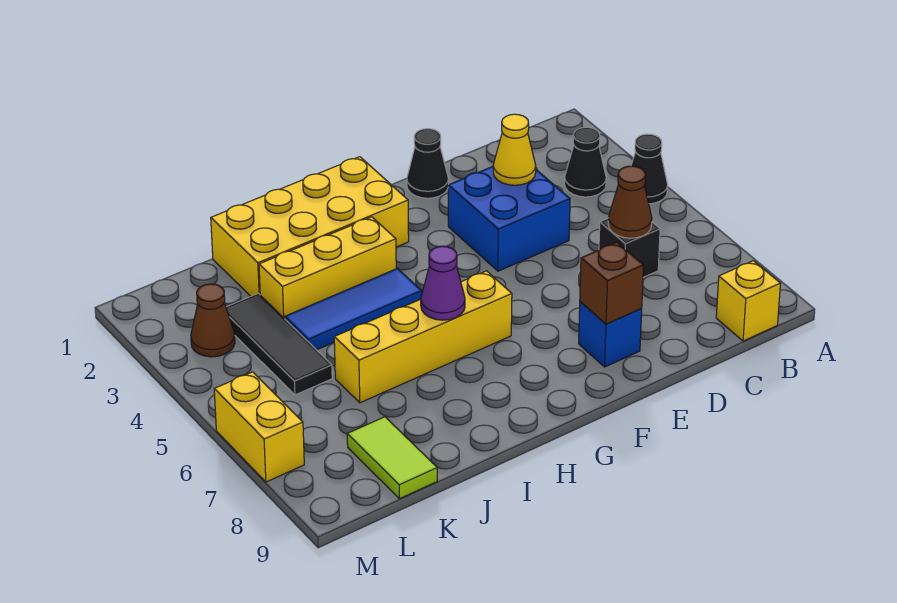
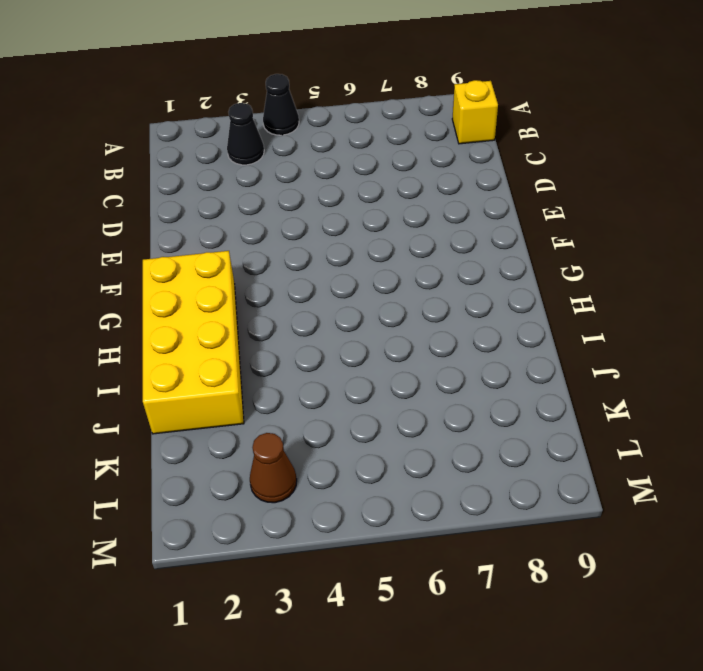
none -> black brick C6 level 1
none -> blue brick D3:E4 level 1
none -> black cone E1 level 1

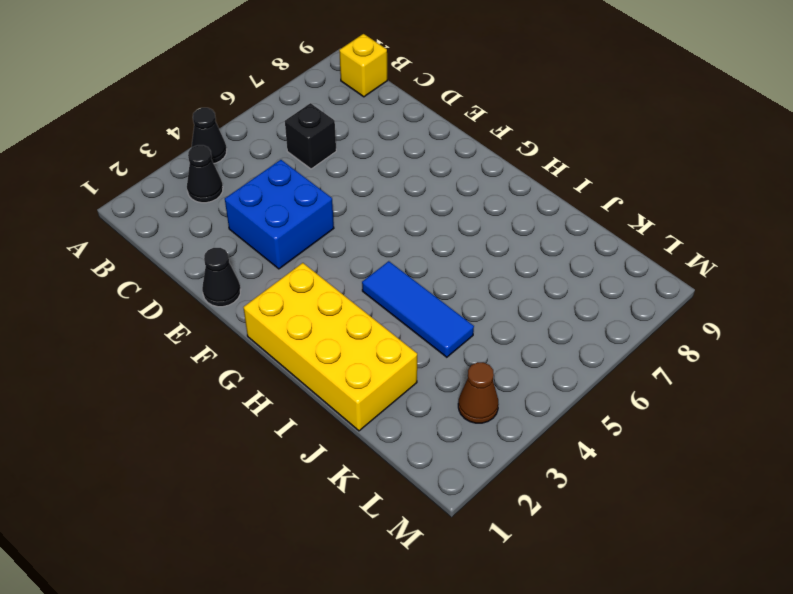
none -> blue brick E8 level 1
none -> yellow brick G6:J6 level 1
none -> yellow brick H3:J3 level 1

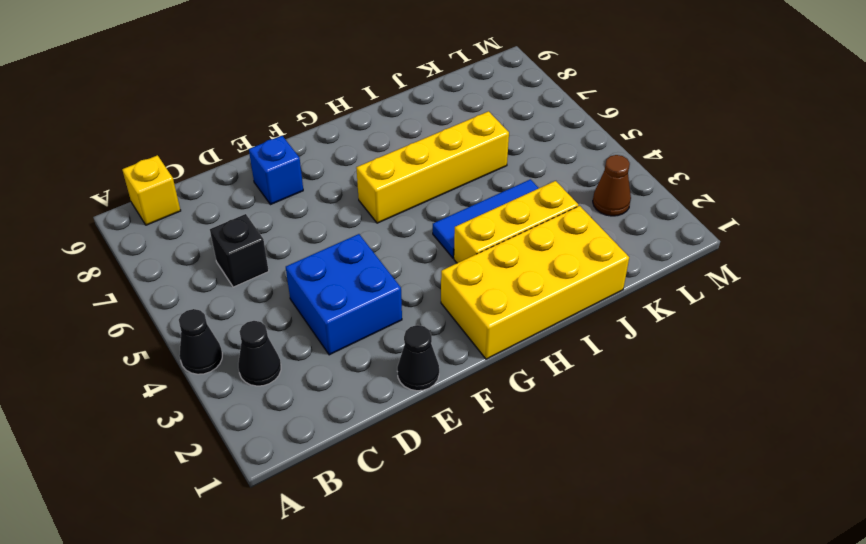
none -> black tile K3:K5 level 1
none -> lime tile K8:K9 level 1
none -> yellow brick M6:M7 level 1

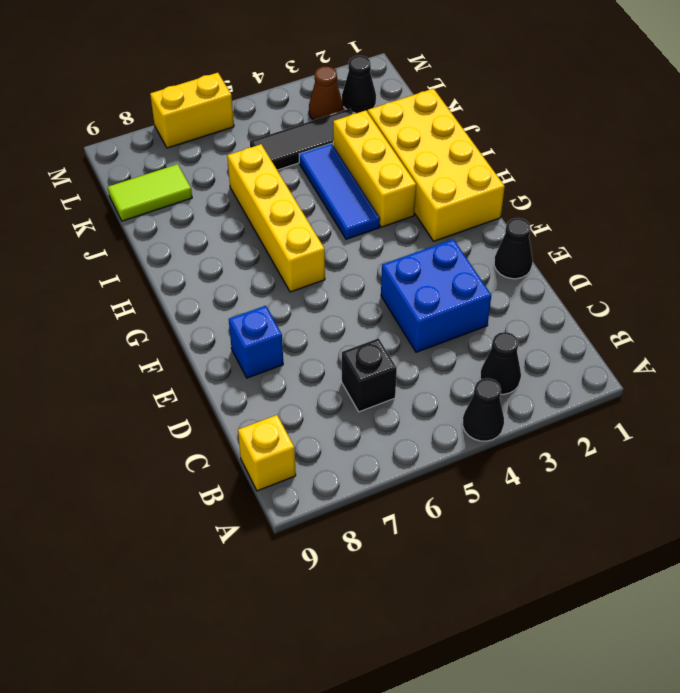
black cone L2 level 1 -> none
none -> brown cone C6 level 2
none -> yellow cone D3 level 2
none -> brown brick E8 level 2

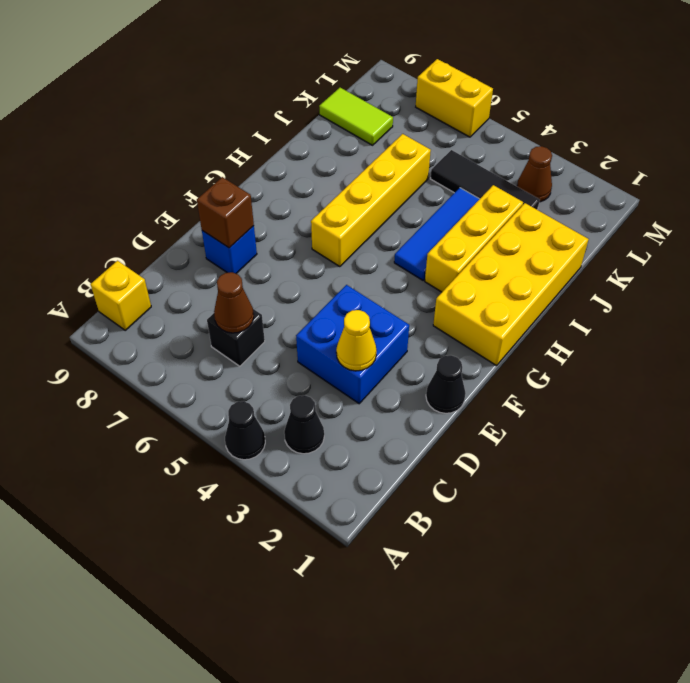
none -> purple cone H6 level 2

